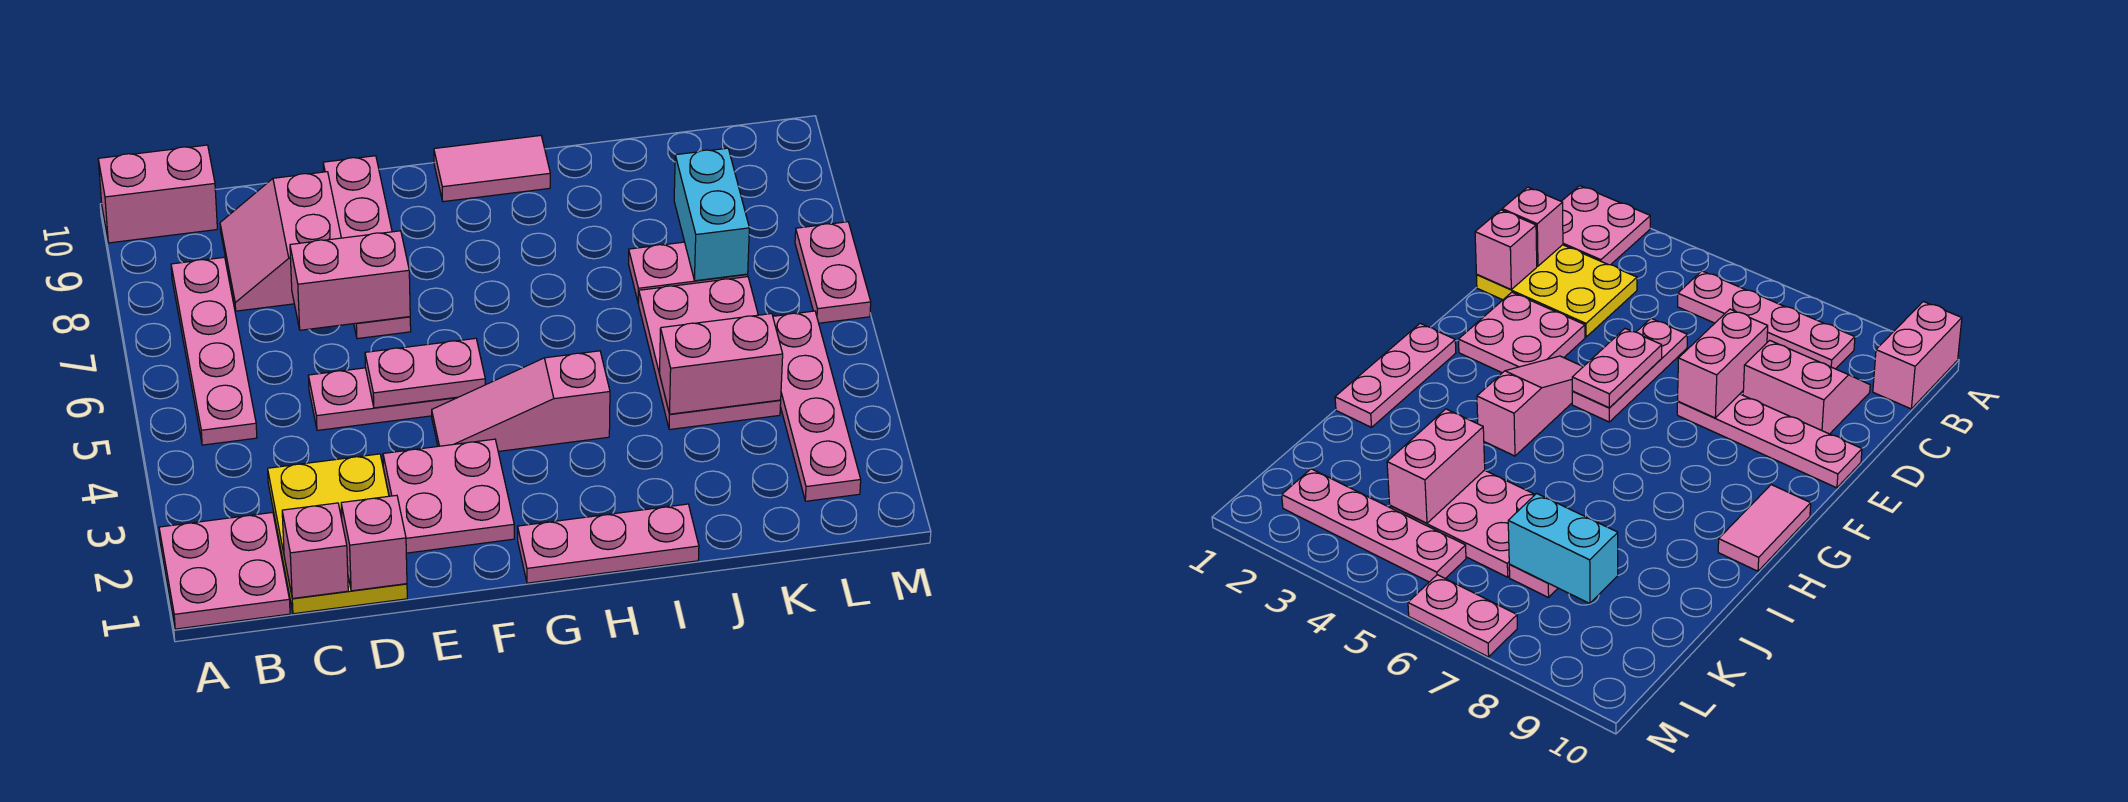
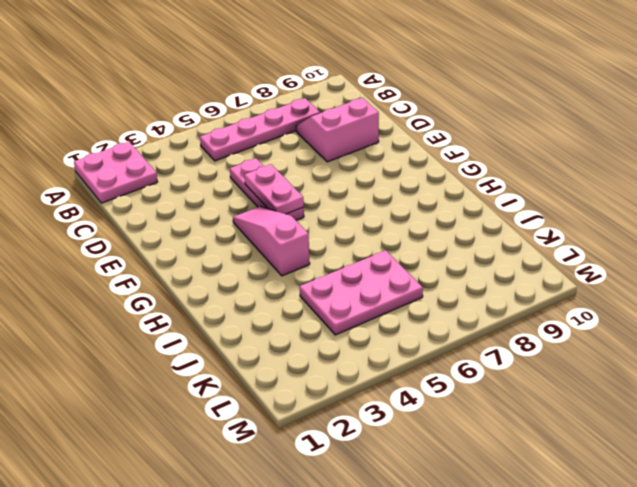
none -> pink brick A10:B10 level 1
none -> yellow plate C1:D3 level 1
none -> pink plate E2:F3 level 1

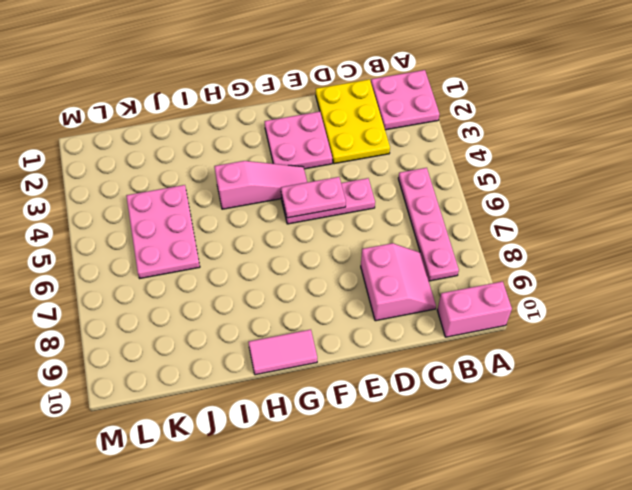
none -> pink plate E7:E10 level 1
none -> pink plate G1:I1 level 1
none -> pink plate J7:K7 level 1

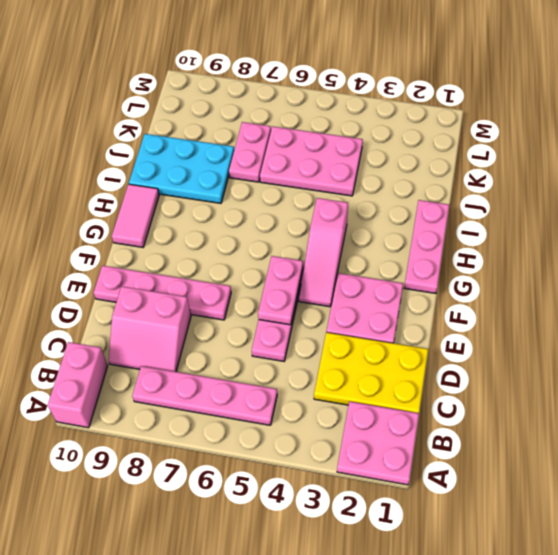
cyan plate I8:J10 level 1 -> none
none -> pink plate L2:L5 level 1
none -> pink plate M6:M7 level 1
none -> pink brick C1 level 2

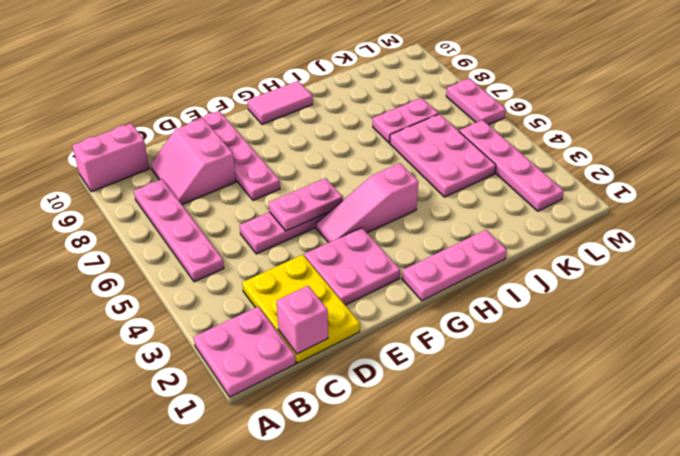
none -> pink brick D1 level 2
none -> pink brick D7:E7 level 2
none -> pink brick J4:K4 level 2

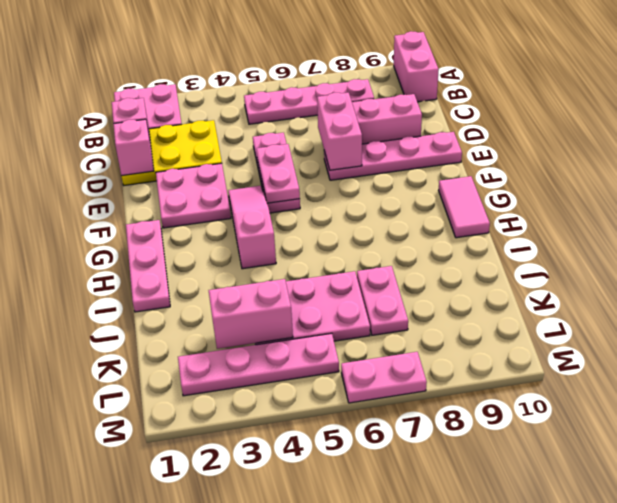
pink brick K3:K4 level 2 -> pink brick J4:K4 level 2
none -> cyan brick K7:K8 level 2

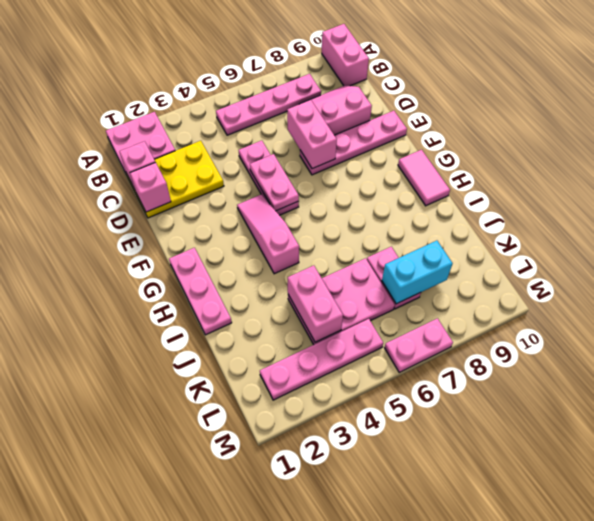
none -> pink plate E2:F3 level 1

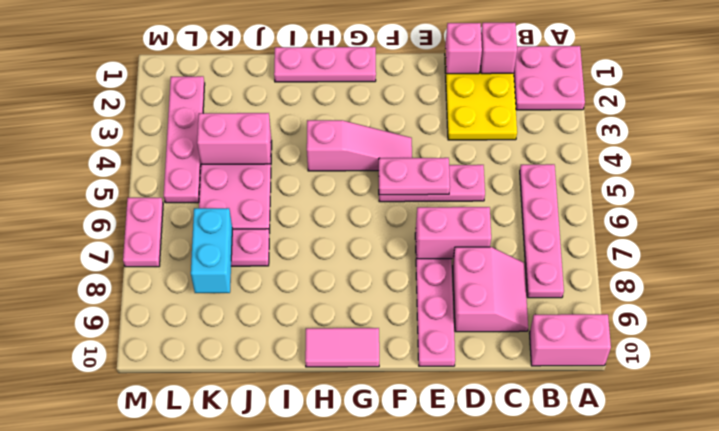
none -> pink plate E2:F3 level 1

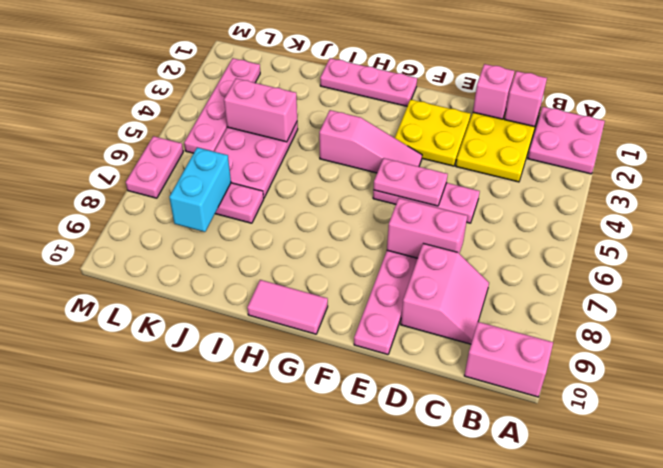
yellow plate E2:F3 level 1 -> pink plate E2:F3 level 1
none -> pink plate B5:B8 level 1

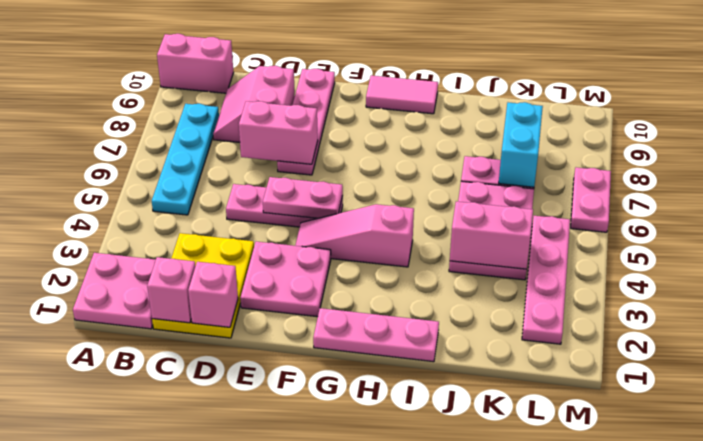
cyan plate B5:B8 level 1 -> pink plate B5:B8 level 1

